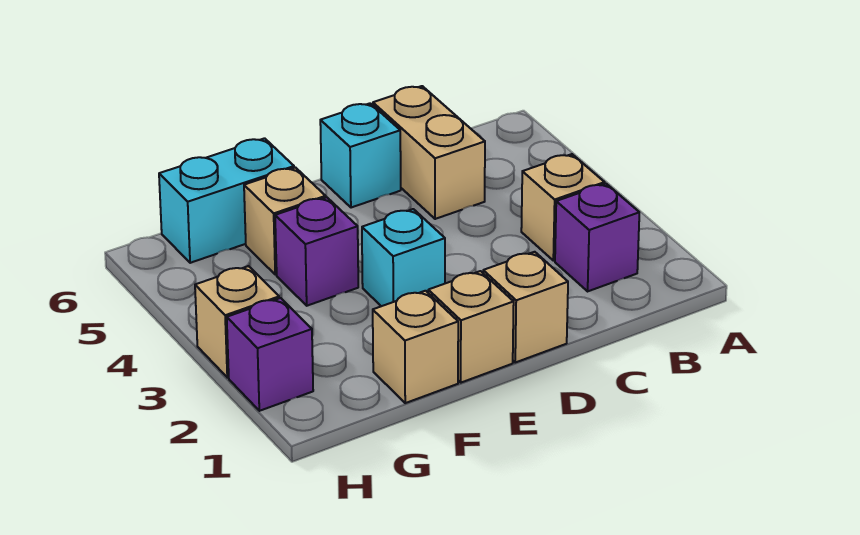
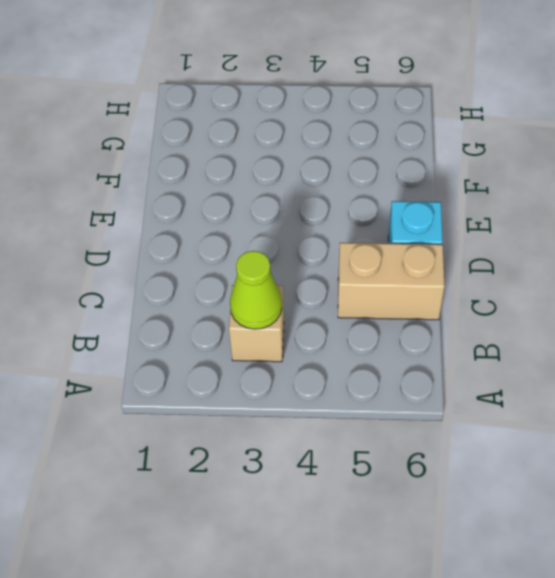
lime cone B3 level 2 -> none
none -> purple brick B2 level 1
none -> tan brick D1 level 1
none -> tan brick E1 level 1

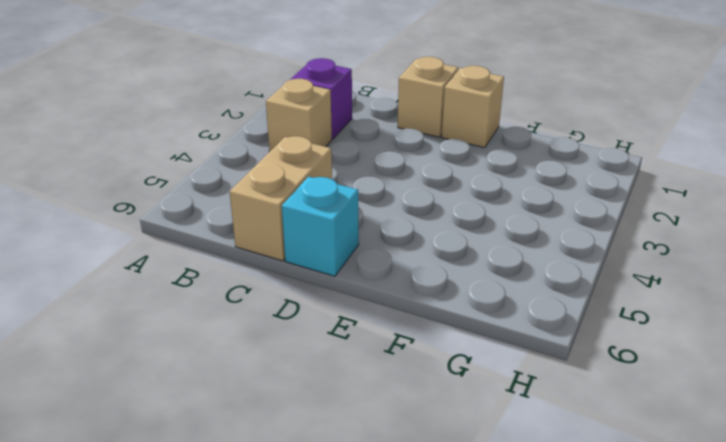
none -> cyan brick E3 level 1
none -> tan brick F1 level 1
none -> purple brick F4 level 1

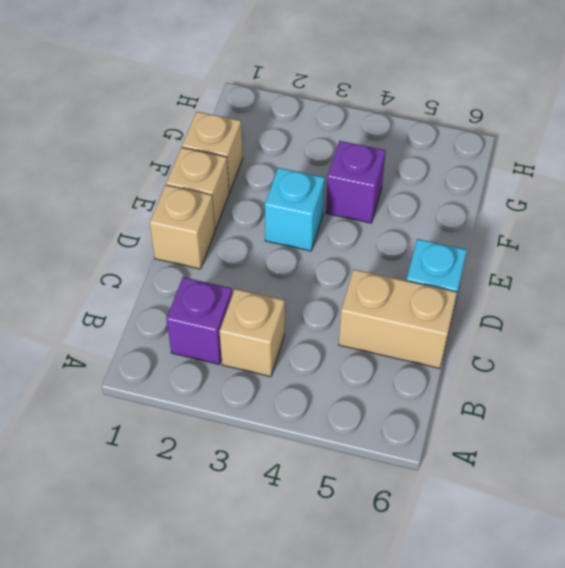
none -> tan brick F5 level 1
none -> cyan brick F6:G6 level 1
none -> purple brick H2 level 1

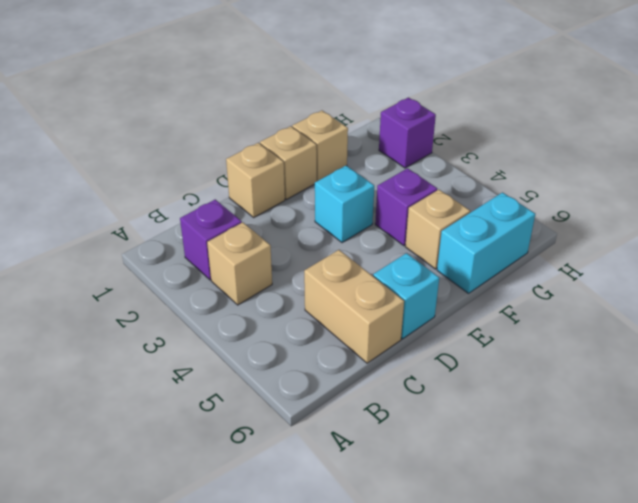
none -> tan brick H3 level 1

